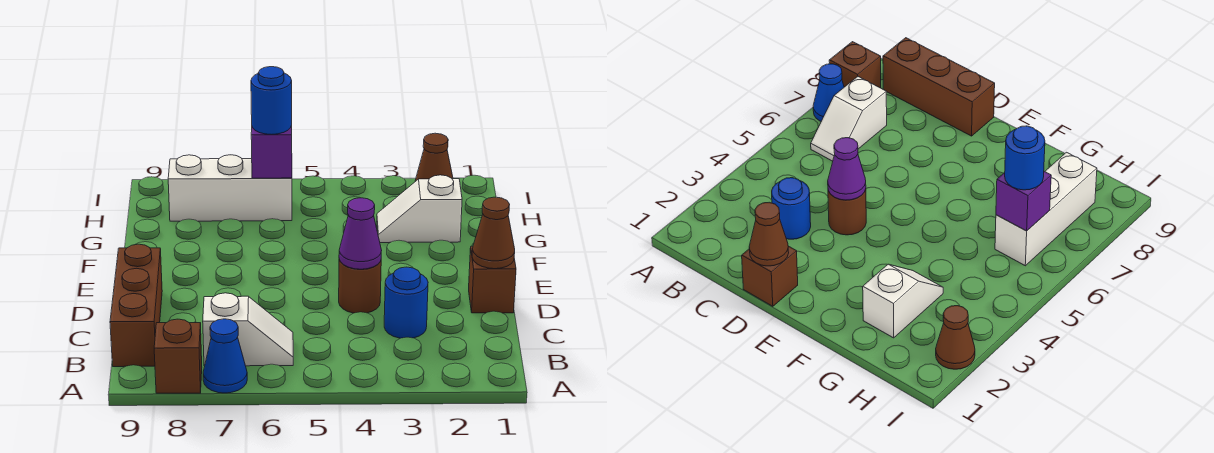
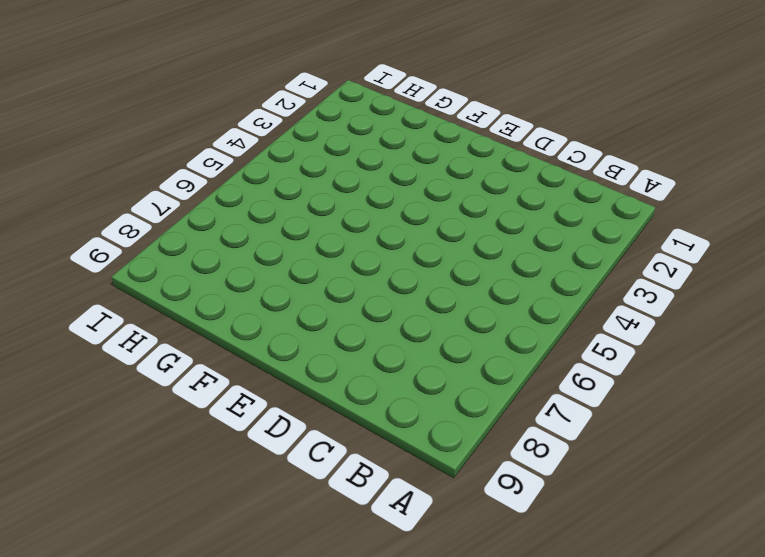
none -> blue cone A7 level 1
none -> brown brick A8 level 1
none -> white slope B6:B7 level 1 top 7

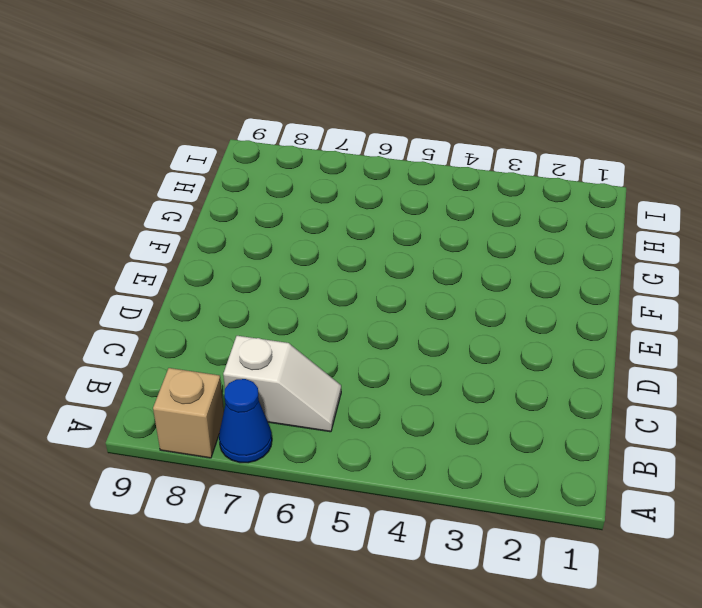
tan brick A8 level 1 -> brown brick A8 level 1
none -> brown brick B9:D9 level 1
none -> blue round brick C3 level 1
none -> brown brick D1 level 1

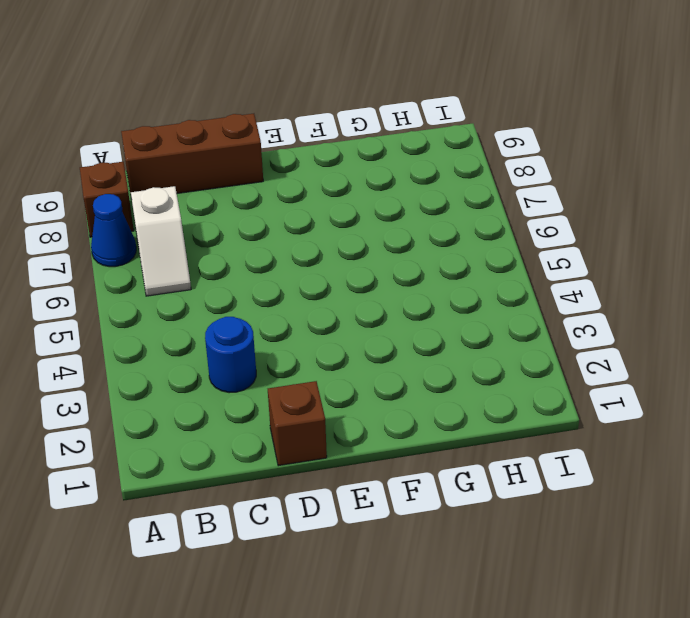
none -> brown round brick D4 level 1
none -> white slope G2:G3 level 1 top 2
none -> white brick H6:H8 level 1

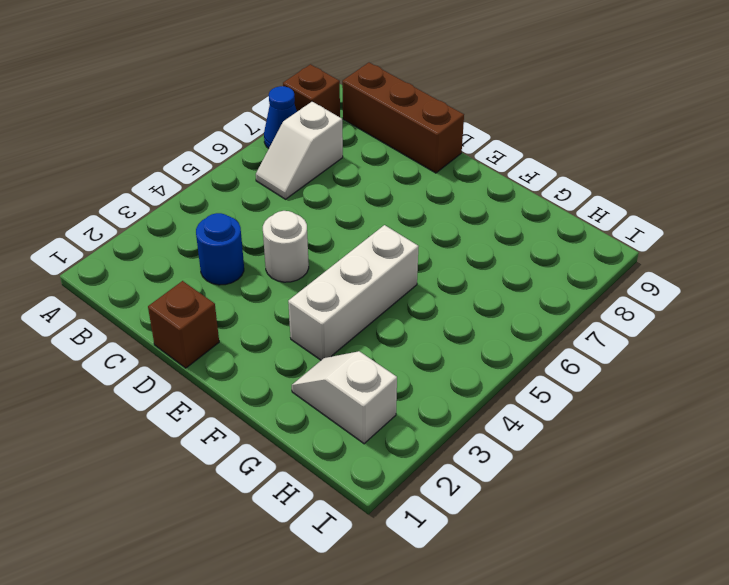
white round brick D4 level 1 -> brown round brick D4 level 1
white brick F3:F5 level 1 -> white brick H6:H8 level 1
white slope G2:H2 level 1 top H -> white slope G2:G3 level 1 top 2
none -> brown cone I2 level 1
none -> brown cone D1 level 2
none -> purple cone D4 level 2

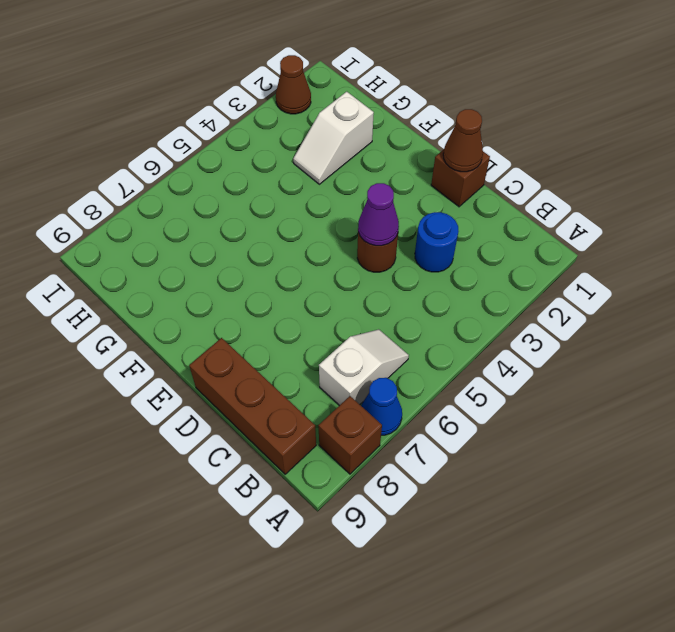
none -> white brick H6:H8 level 1
none -> purple brick H6 level 2
none -> blue round brick H6 level 3

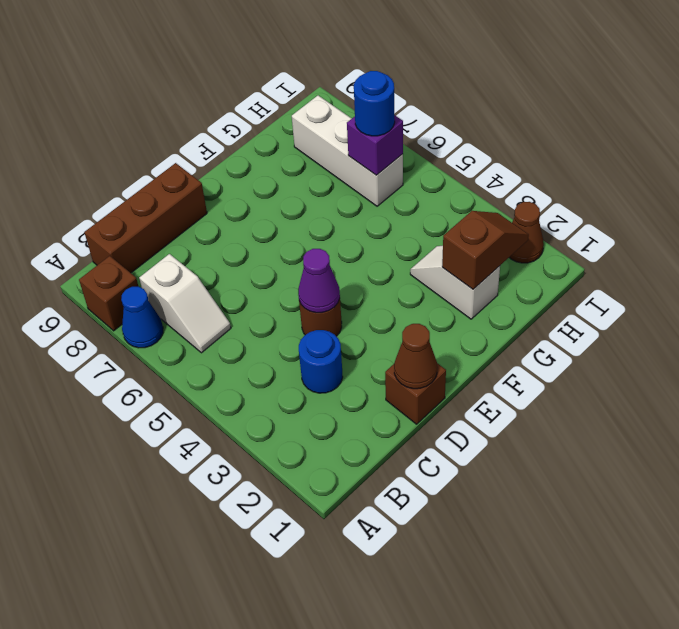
brown slope G2:H2 level 2 top G -> none

